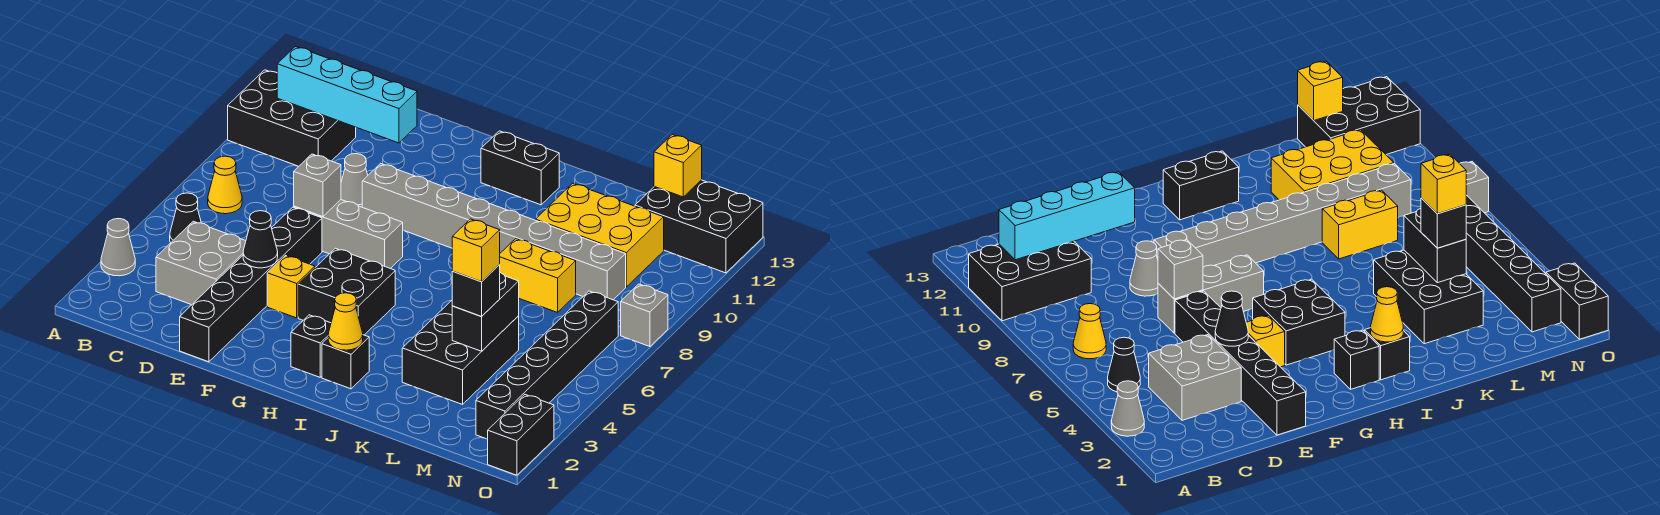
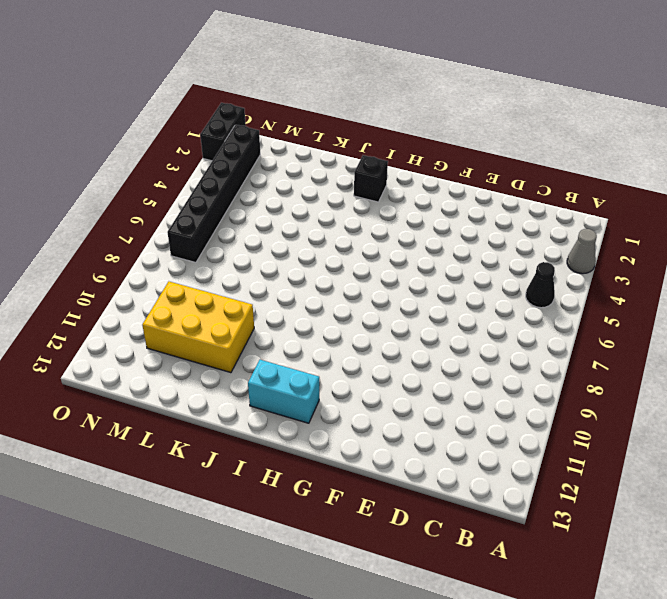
cyan brick H12:I12 level 1 -> black brick H12:I12 level 1
none -> black brick A10:C11 level 1
none -> yellow cone B7 level 1
none -> grey brick C3:D4 level 1

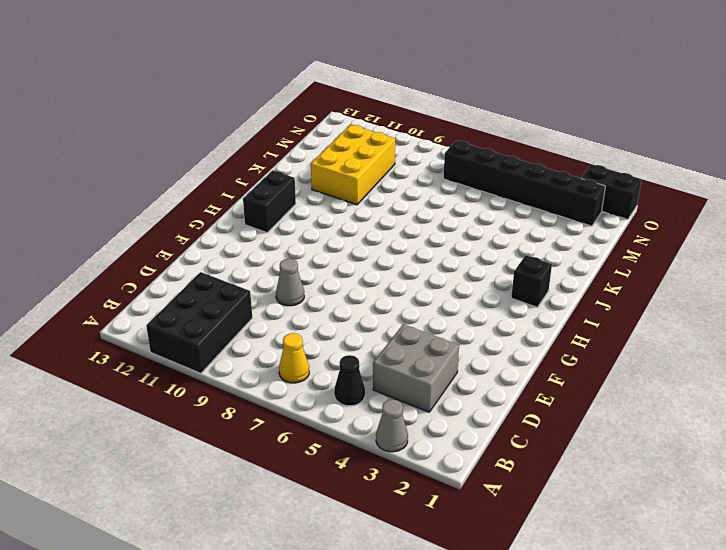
none -> black brick E1:E6 level 1
none -> grey brick E7:G7 level 1
none -> yellow brick F4 level 1

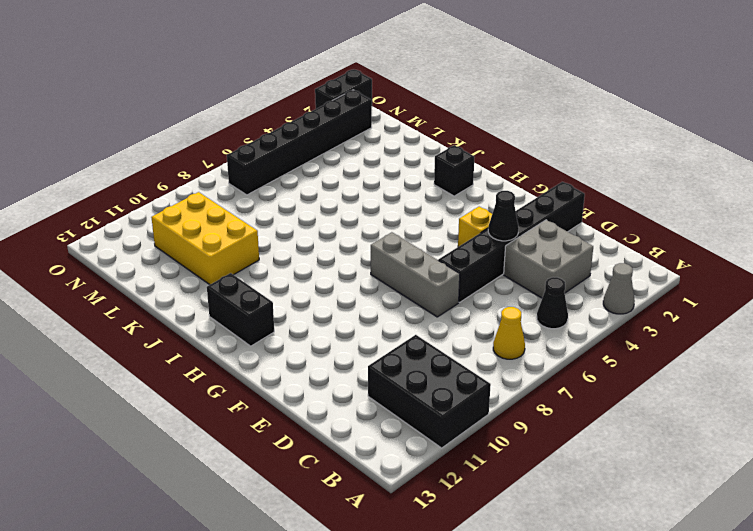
none -> grey cone E9 level 1
none -> grey brick F9:M9 level 1
none -> black brick G4:H5 level 1

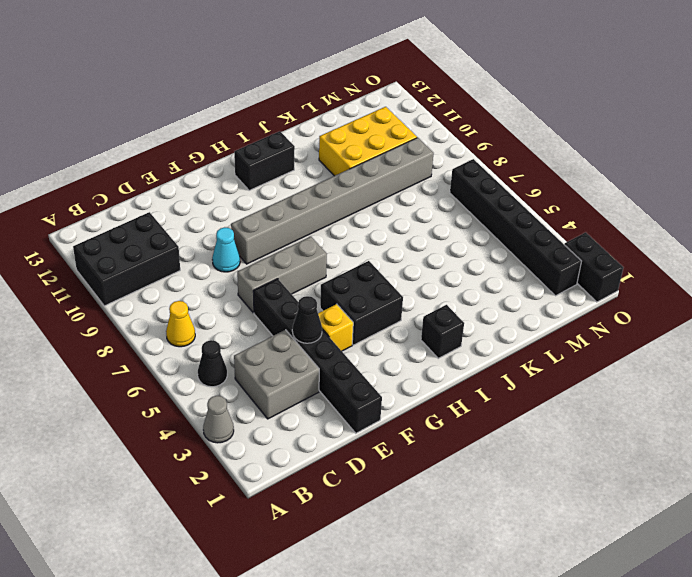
cyan cone E9 level 1 -> grey cone E9 level 1
none -> black brick H2 level 1
none -> black brick K3:L5 level 1
none -> yellow brick K8:L8 level 1

